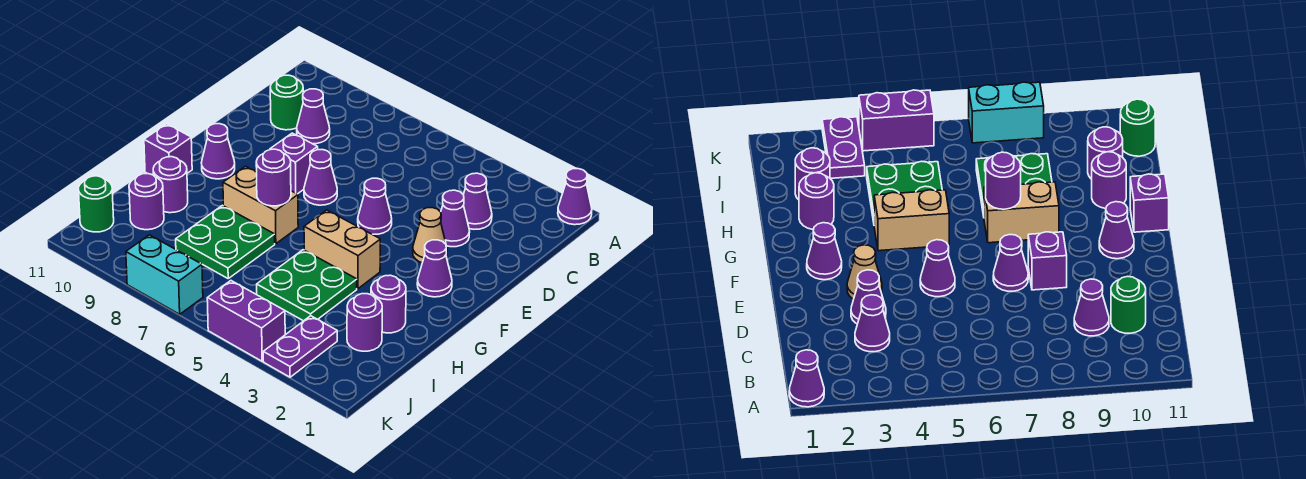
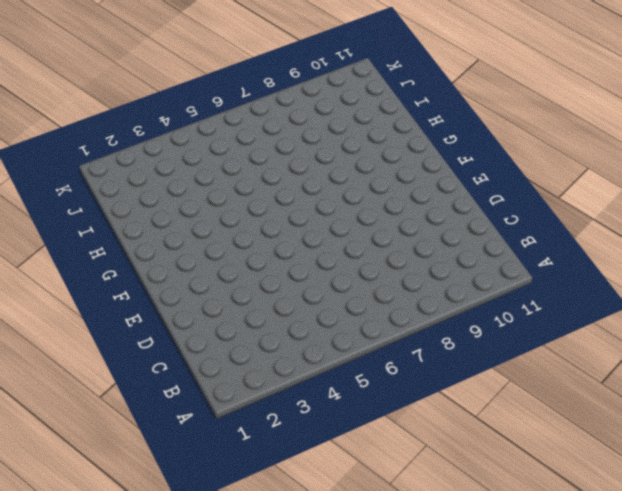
none -> purple cone A1 level 1
none -> purple cone C3 level 1
none -> purple cone C9 level 1

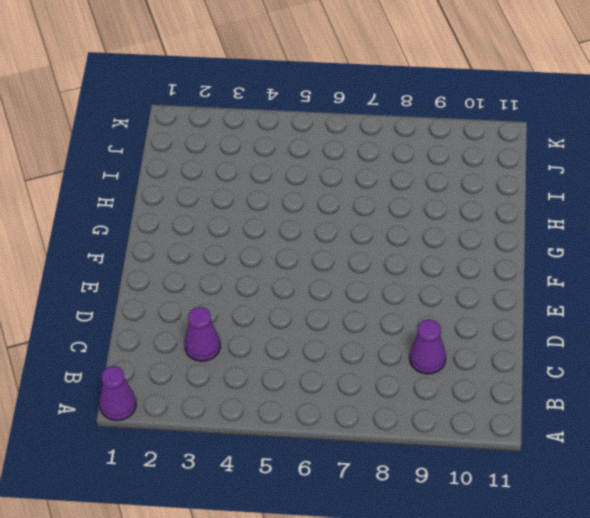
none -> green round brick C10 level 1
none -> purple cone D3 level 1
none -> tan cone E3 level 1

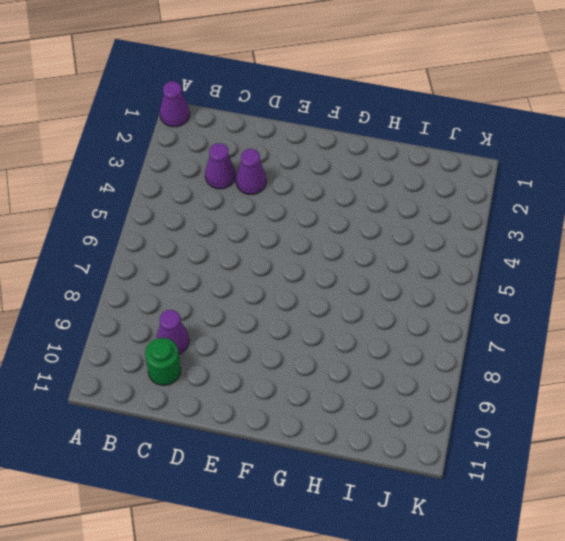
none -> tan cone E3 level 1
none -> purple cone E5 level 1
none -> purple cone E7 level 1

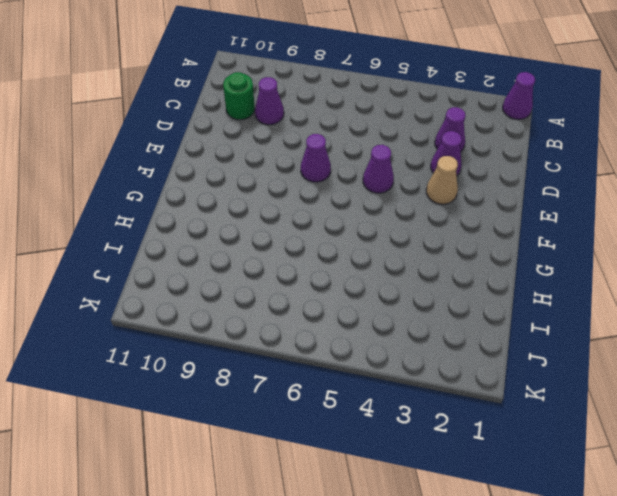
none -> purple brick E8 level 1
none -> purple cone F2 level 1
none -> purple cone F10 level 1

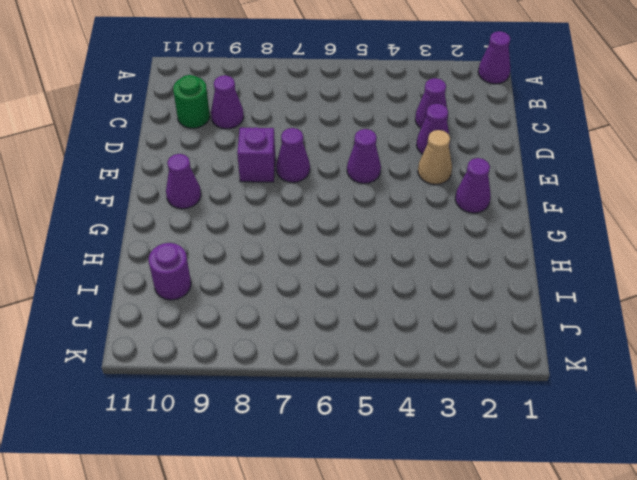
none -> tan brick G4:G5 level 1
none -> tan brick G7:G8 level 1
none -> purple brick G11 level 1

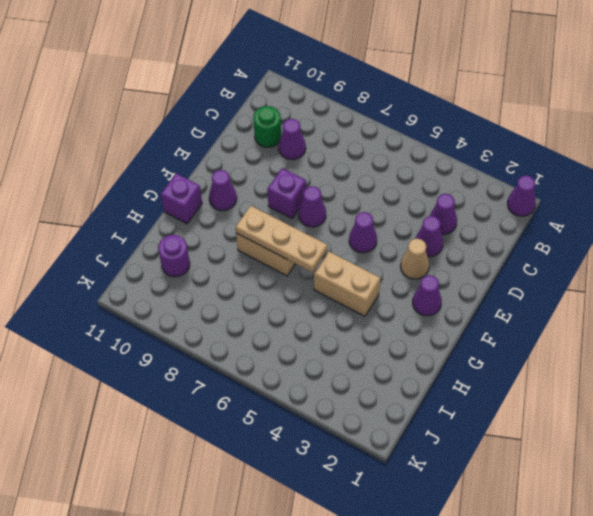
tan plate G6:G8 level 2 -> purple round brick G7 level 2
none -> purple round brick H2 level 1
none -> green plate H4:I5 level 1
none -> green plate H7:I8 level 1

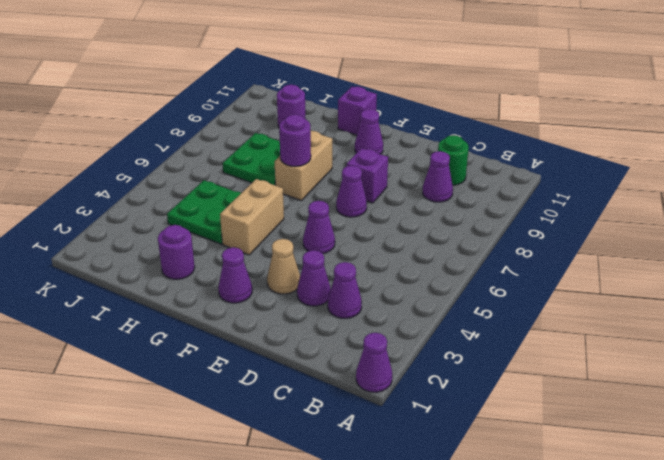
none -> purple round brick H10 level 1
none -> purple round brick I2 level 1
none -> purple plate J3:K3 level 1

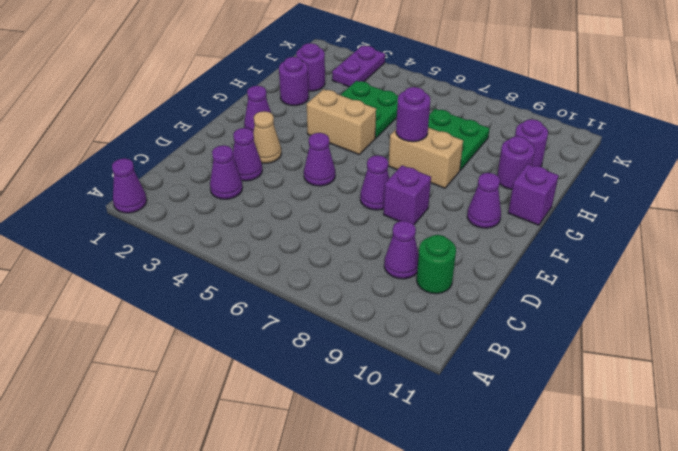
none -> green round brick J11 level 1
none -> purple brick K4:K5 level 1
none -> cyan brick K7:K8 level 1

